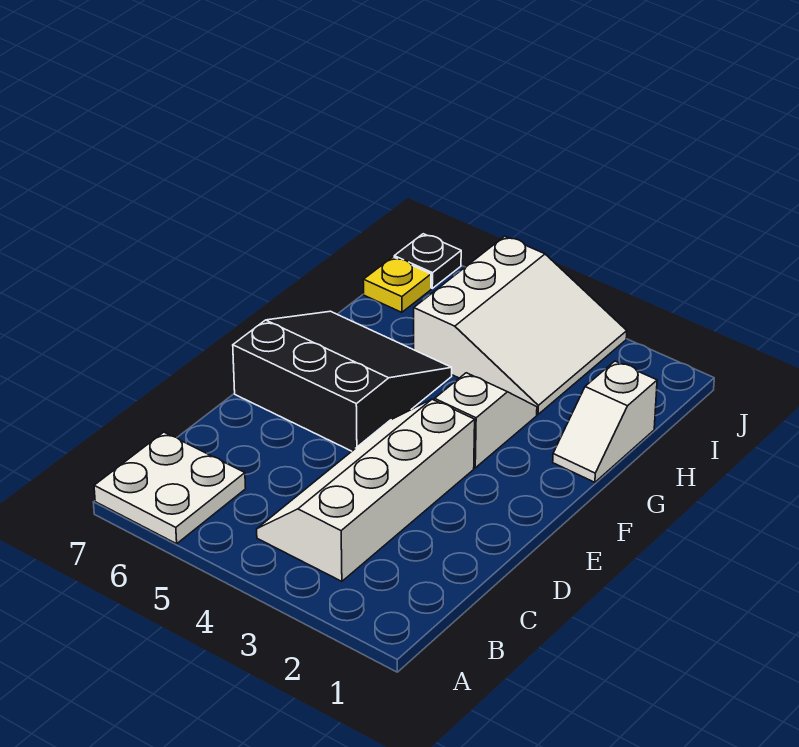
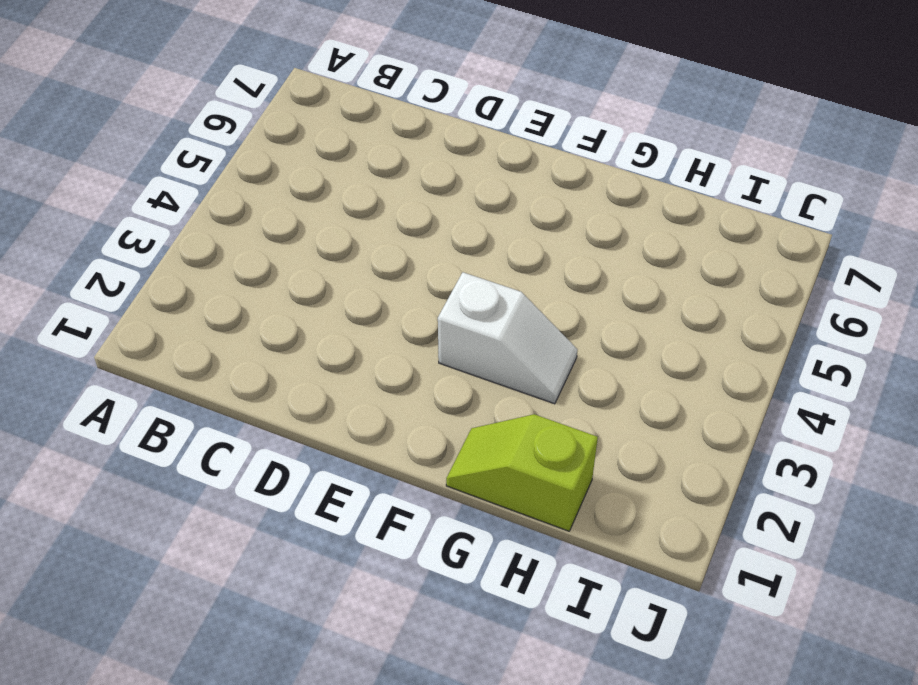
lime slope G1:H1 level 1 top H -> white slope G1:H1 level 1 top H
none -> white plate A6:B7 level 1
none -> white slope B3:E4 level 1 top 3

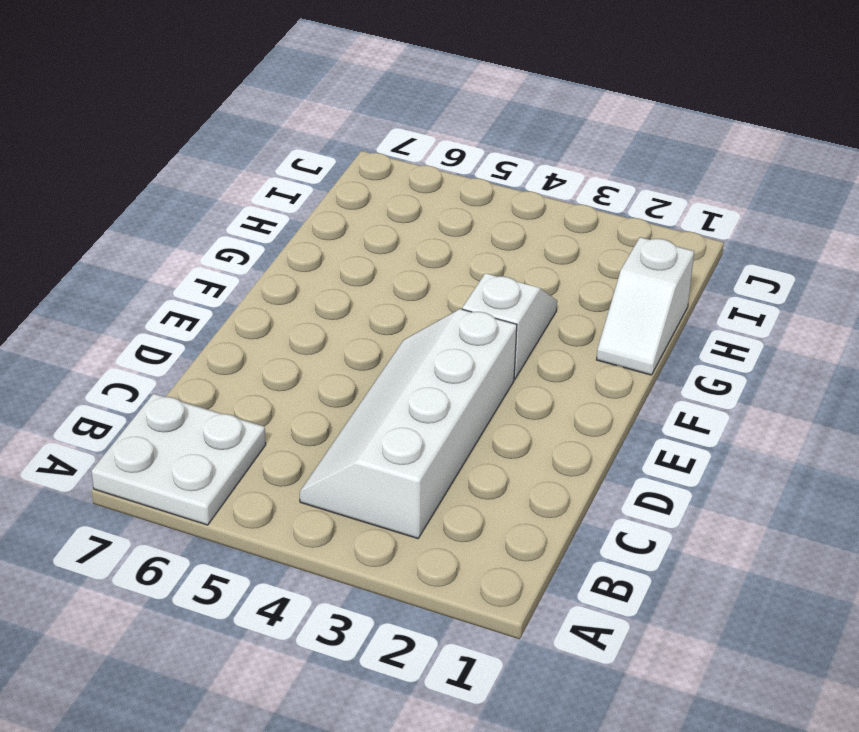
none -> black slope E5:G7 level 1 top E
none -> white slope H3:J5 level 1 top 5

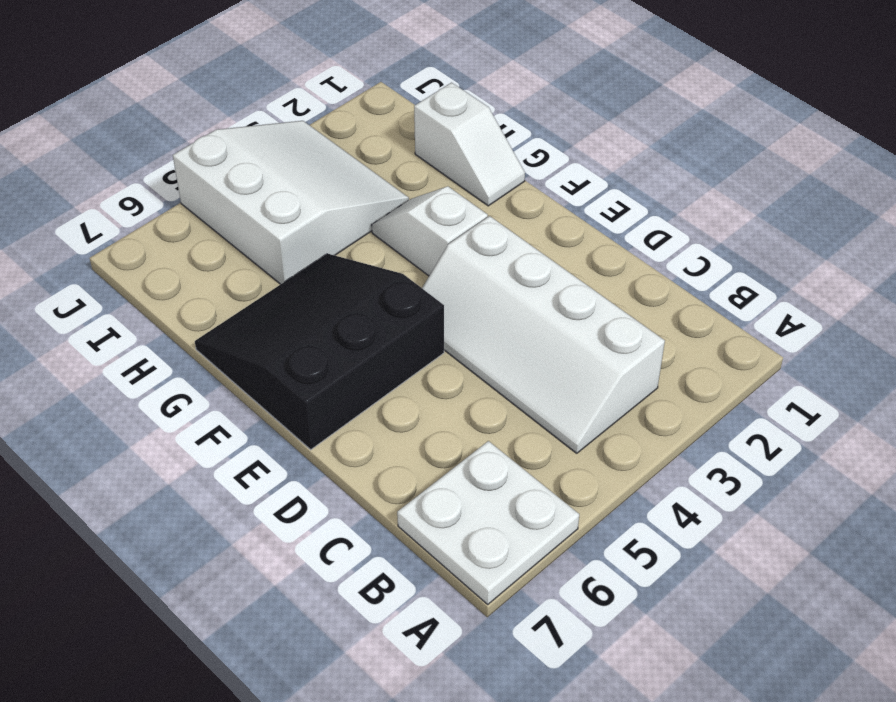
none -> yellow plate I7 level 1
none -> black plate J7 level 1

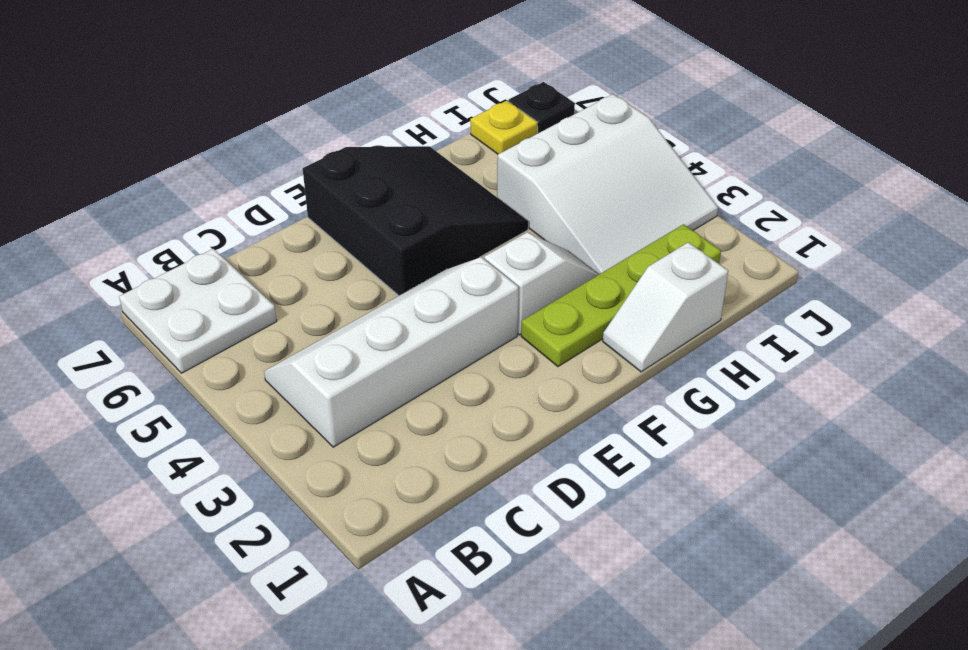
lime plate F2:I2 level 1 -> none

